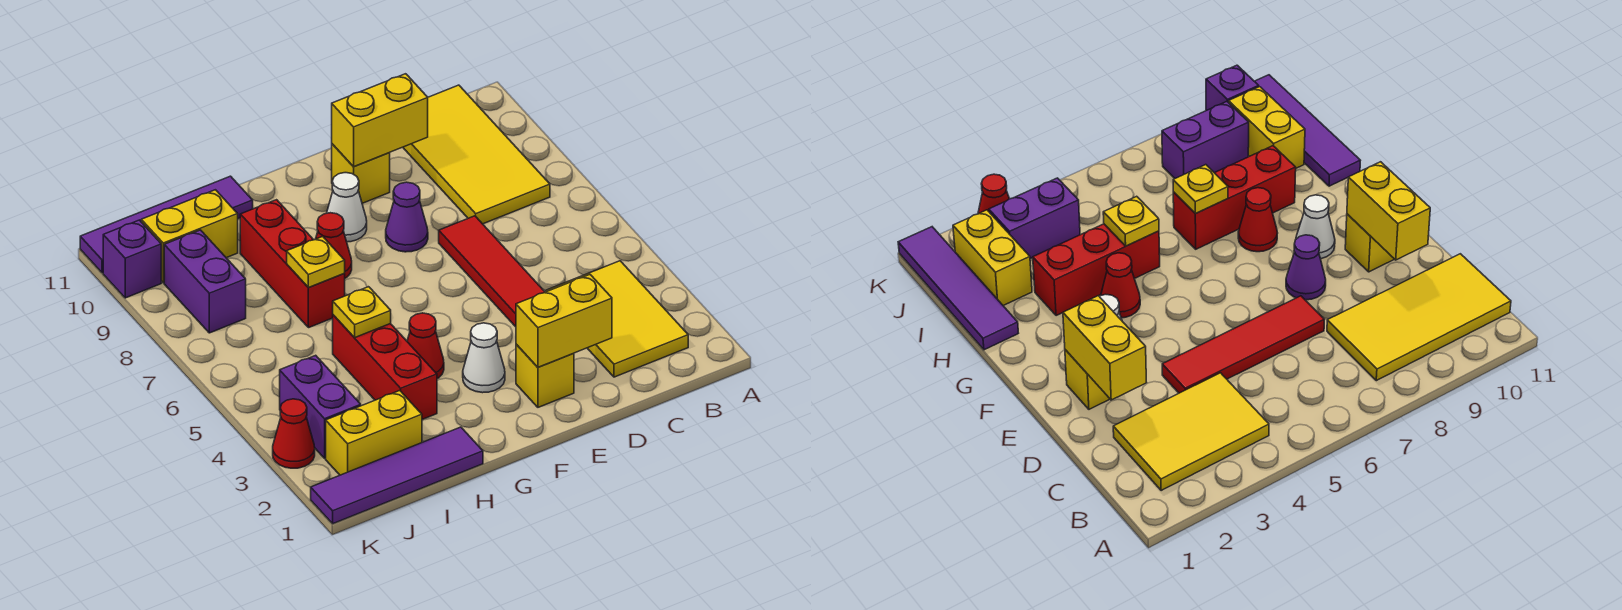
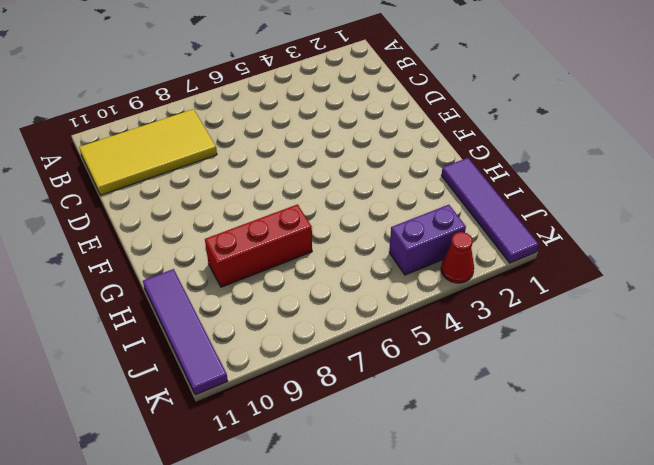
none -> yellow tile B2:C4 level 1
none -> red tile D4:D7 level 1
none -> yellow brick E2 level 1

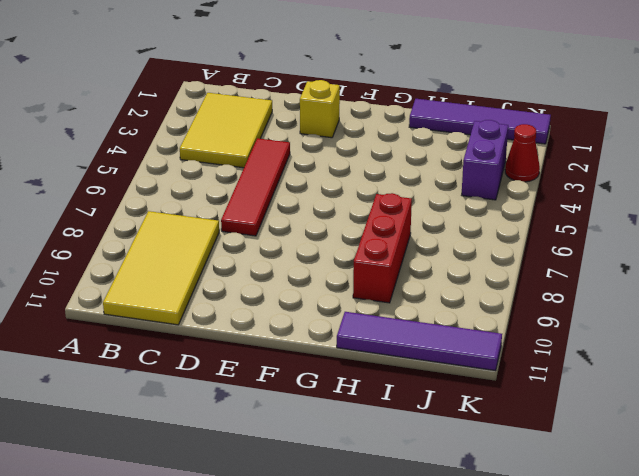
none -> purple cone E8 level 1
none -> yellow brick E10 level 1
none -> white cone F3 level 1

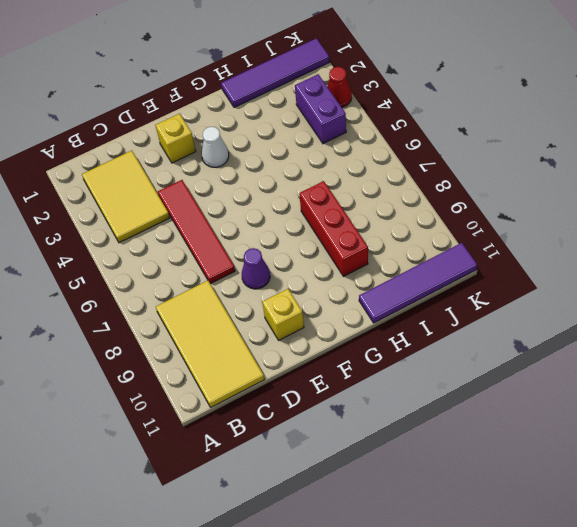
none -> white cone F9 level 1
none -> red cone G4 level 1
none -> red cone G8 level 1

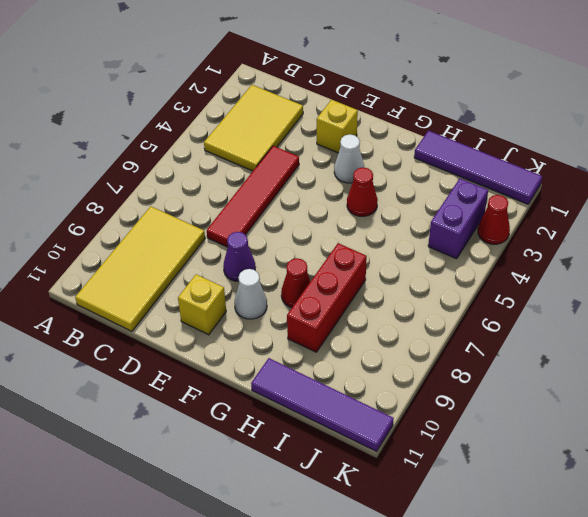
none -> red brick H3:H5 level 1
none -> yellow brick I2:J2 level 1
none -> yellow brick I10:J10 level 1

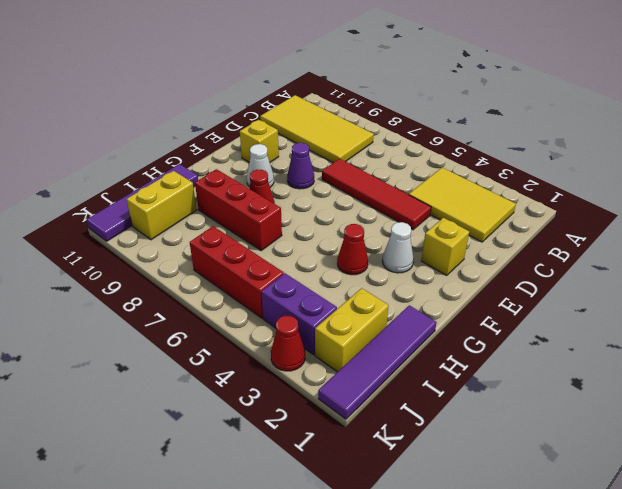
red brick J5:J7 level 1 -> red brick H3:H5 level 1
none -> purple brick J8:J9 level 1
none -> purple brick K10 level 1
none -> yellow brick D2:E2 level 2

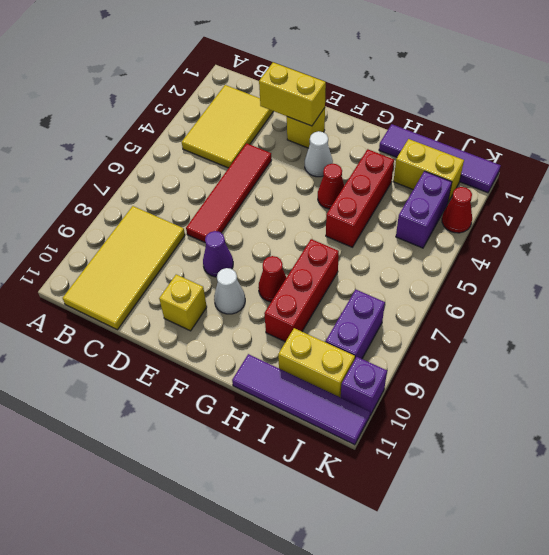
none -> yellow brick D10:E10 level 2
none -> yellow plate H5 level 2
none -> yellow plate H7 level 2

